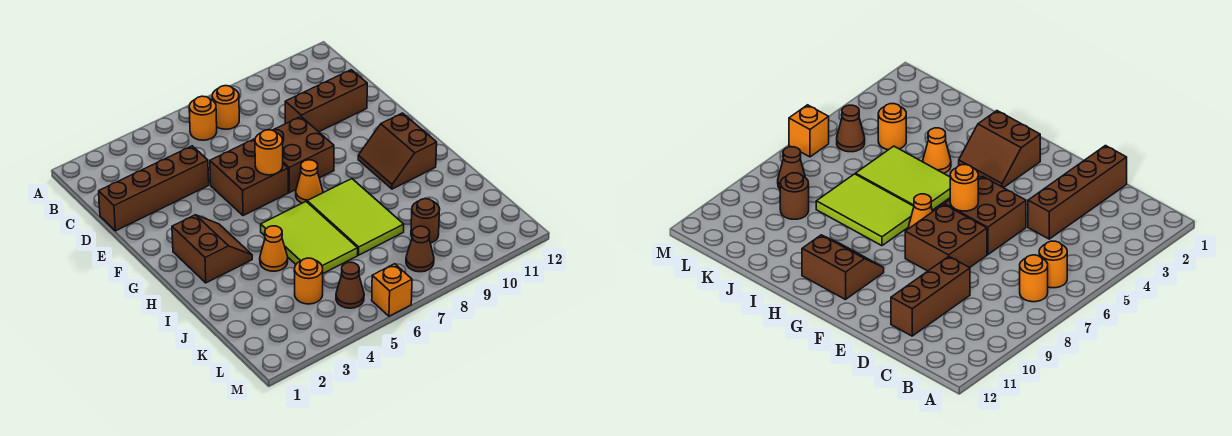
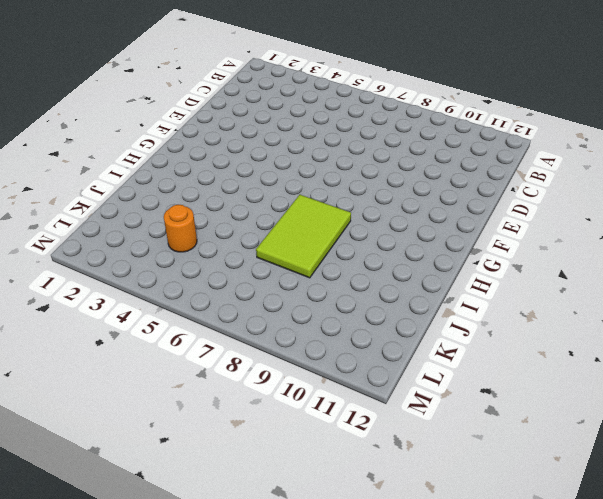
none -> orange round brick B6 level 1
none -> orange round brick B7 level 1
none -> brown brick D1:D4 level 1

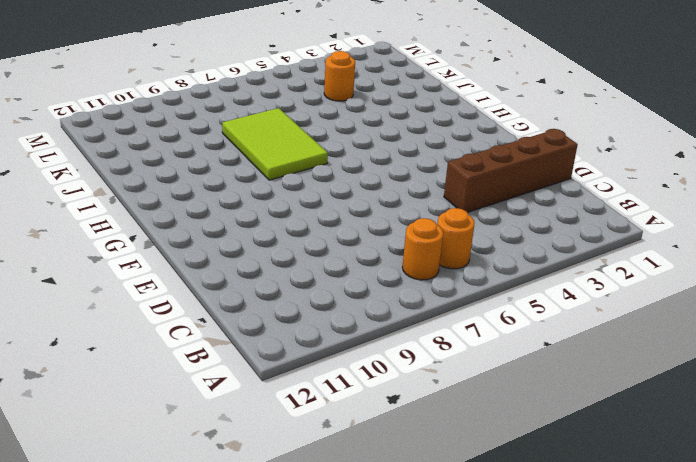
none -> brown brick D9:D11 level 1
none -> brown brick E5:F6 level 1
none -> brown brick E7:F8 level 1

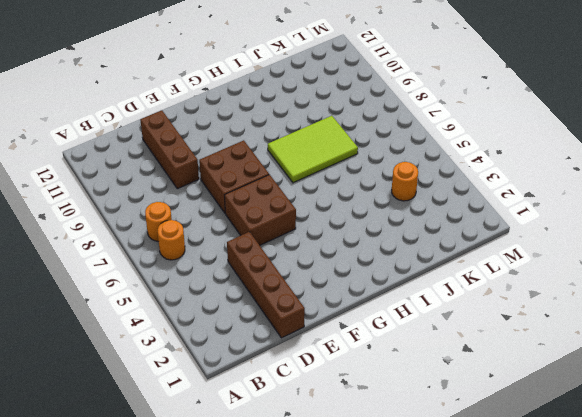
none -> brown slope G2:H3 level 1 top 2
none -> orange cone G7 level 1
none -> brown slope G10:H11 level 1 top 11

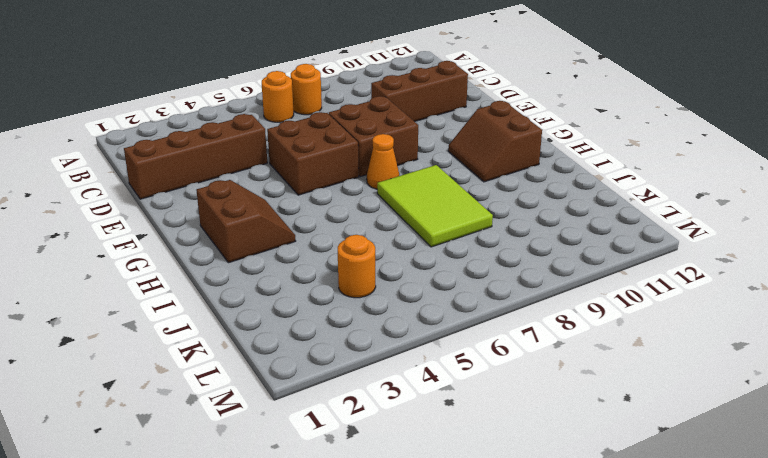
none -> lime tile H5:J6 level 1
none -> orange cone I4 level 1
none -> brown round brick K9 level 1

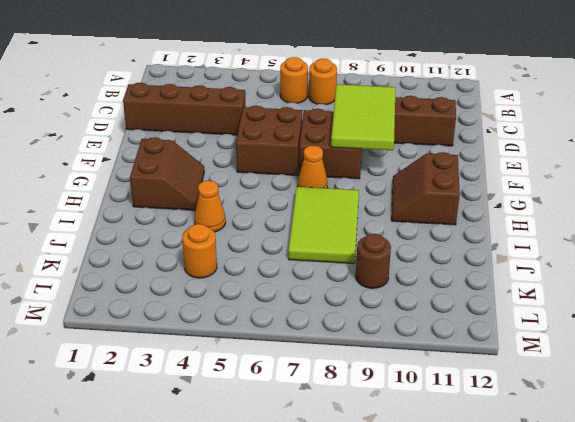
lime tile D8:F9 level 2 -> lime tile H5:J6 level 1
none -> brown cone L5 level 1
none -> brown cone L8 level 1
none -> orange brick M6 level 1

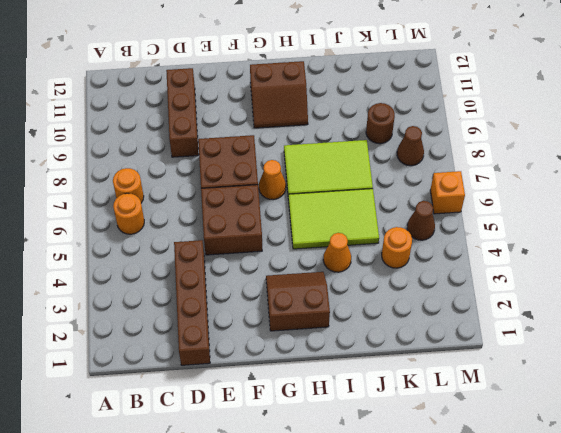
none -> orange round brick F6 level 2

